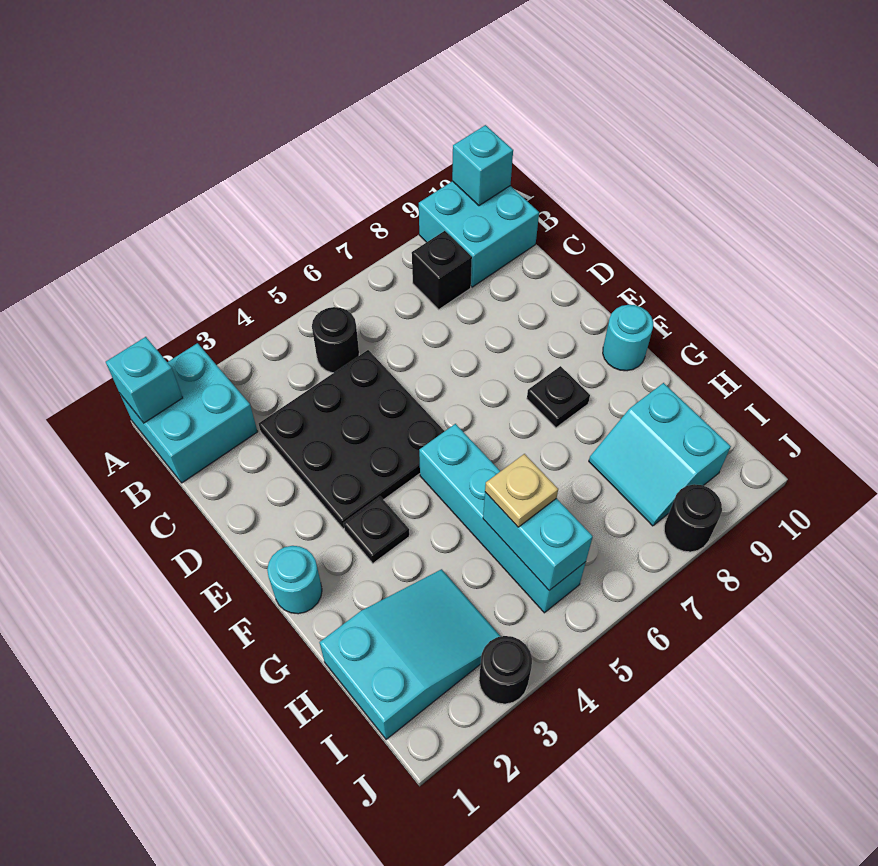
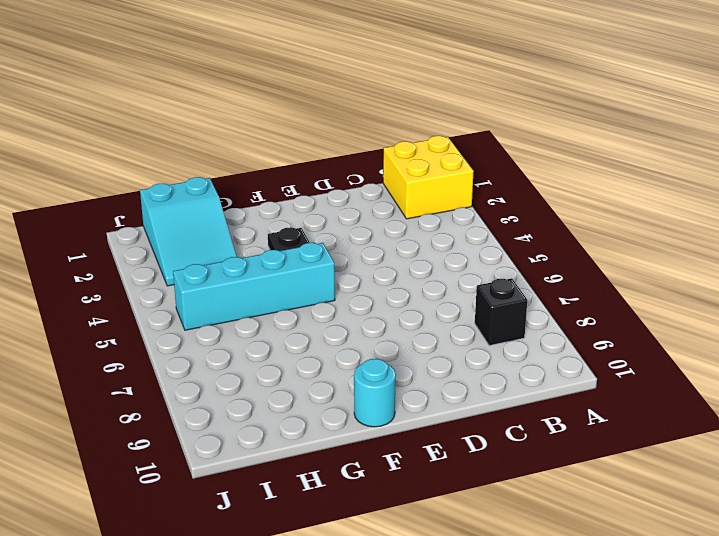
yellow brick A1:B2 level 1 -> cyan brick A1:B2 level 1
none -> cyan brick A9:B10 level 1
none -> black round brick B5 level 1
none -> black plate C3:E5 level 1

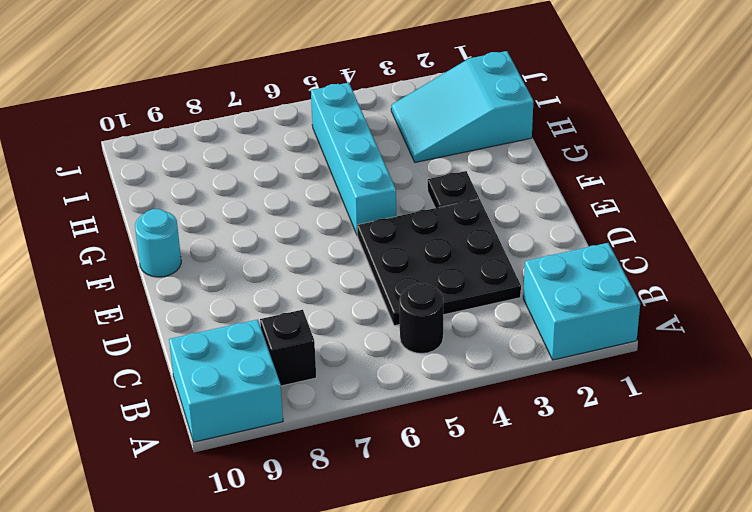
none -> cyan round brick F1 level 1
none -> black plate F8 level 1
none -> cyan slope H8:I9 level 1 top 9

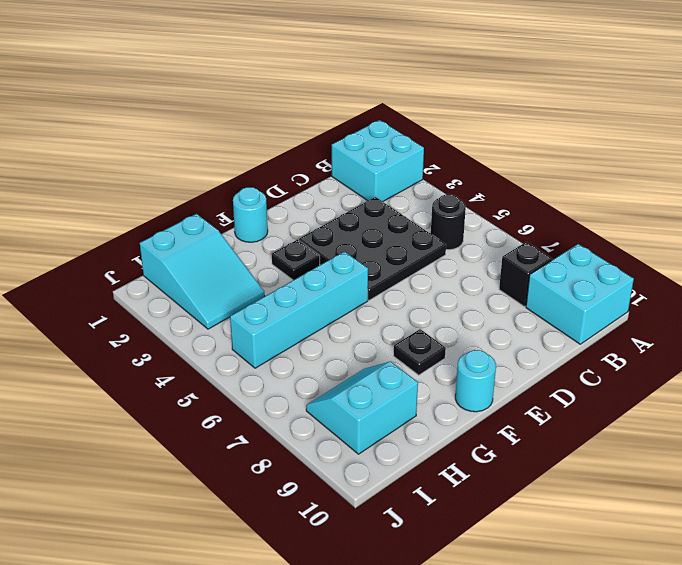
none -> black round brick J3 level 1
none -> black round brick J8 level 1
none -> cyan brick A1 level 2

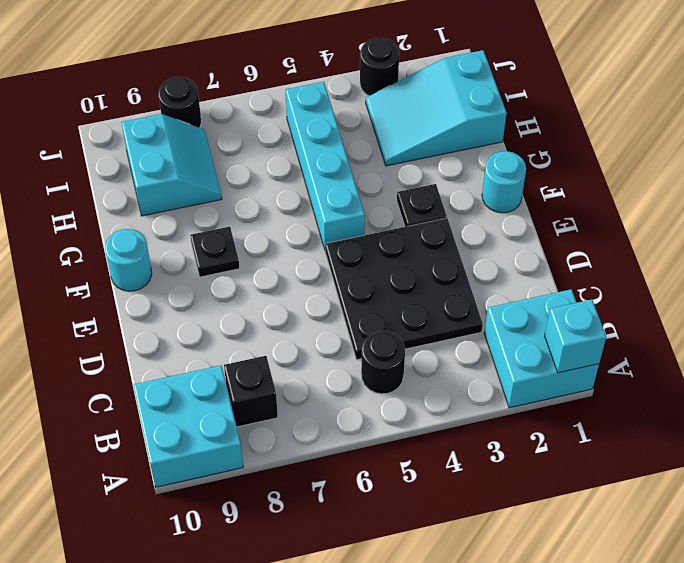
none -> cyan brick A10 level 2
none -> cyan brick H5:I5 level 2
none -> tan plate H5 level 3

